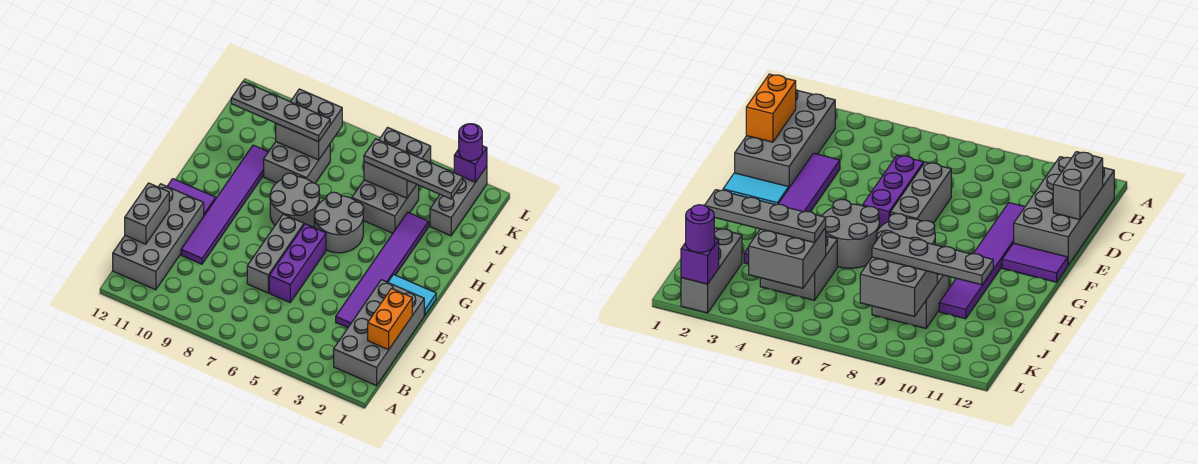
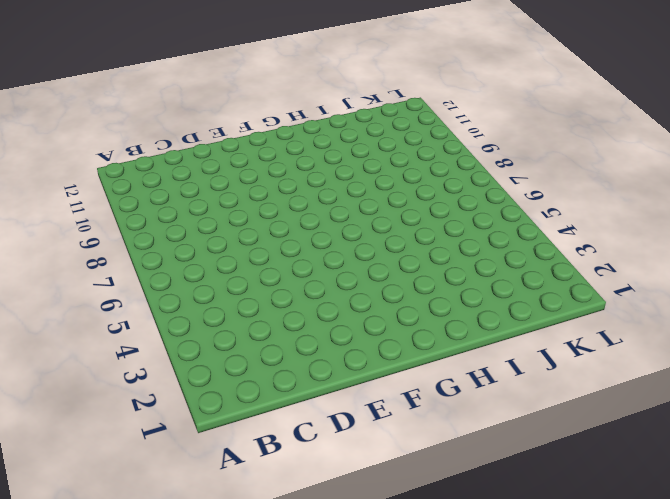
none -> grey brick B1:E2 level 1
none -> grey brick B11:E12 level 1
none -> purple tile D3:I3 level 1

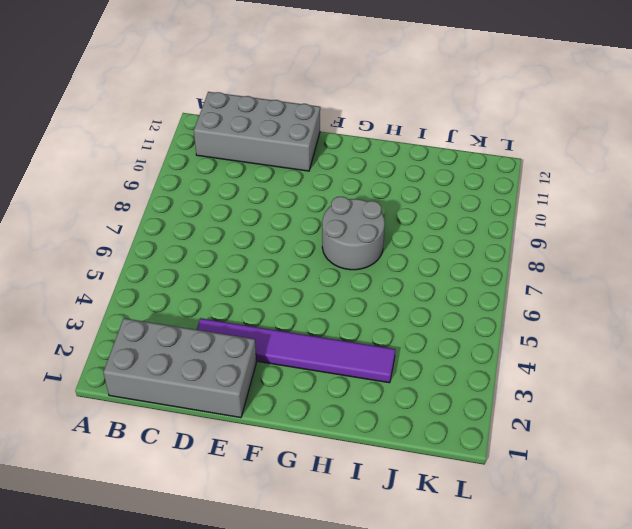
none -> purple brick D6:F6 level 1
none -> grey brick D7:F7 level 1
none -> purple tile D10:I10 level 1

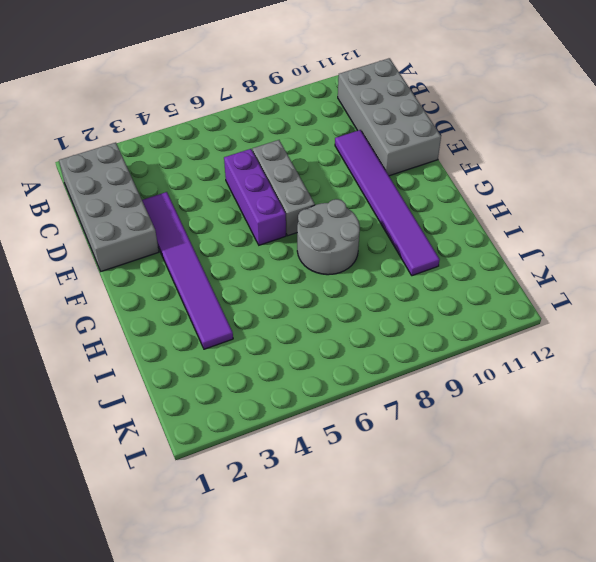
none -> cyan tile F1:F2 level 1
none -> purple tile F11:F12 level 1
none -> grey round brick G5:H6 level 1

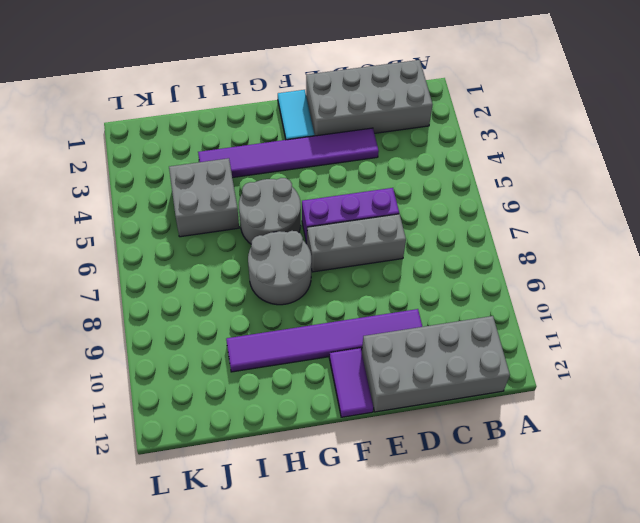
none -> grey brick I8:J9 level 1
none -> grey brick J2:L2 level 1
none -> orange brick C1:D1 level 2

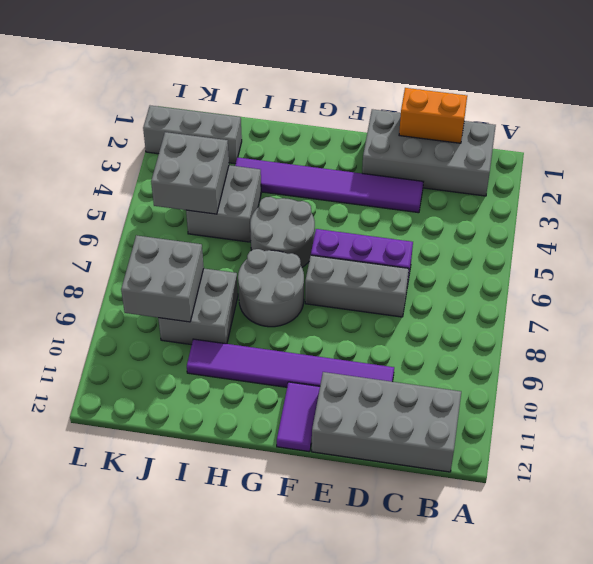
none -> cyan tile F1:F2 level 1
none -> grey brick C12:D12 level 2
none -> purple brick L2 level 2

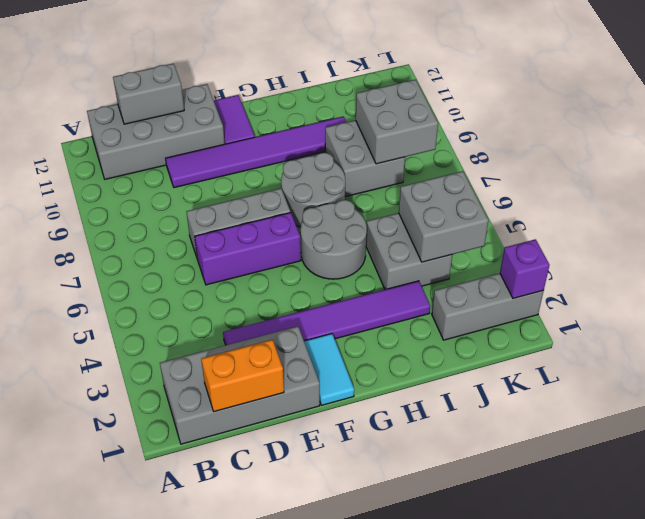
none -> grey plate J2:J5 level 3
none -> grey plate J8:J11 level 3
none -> purple round brick L2 level 3

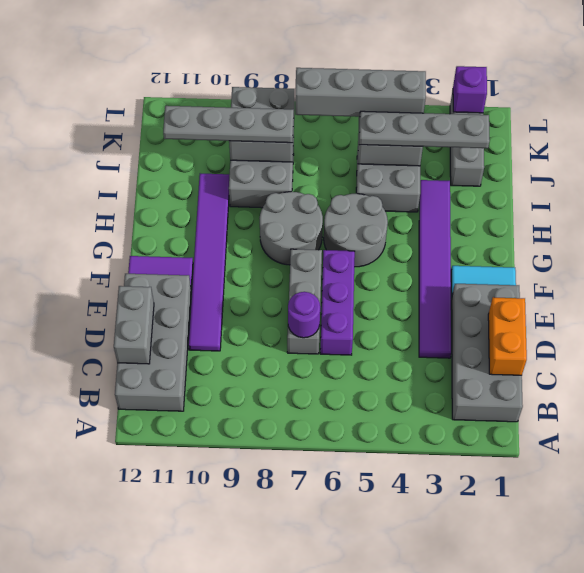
purple round brick D7 level 2 -> purple round brick L2 level 3
grey brick K4:K7 level 3 -> none

